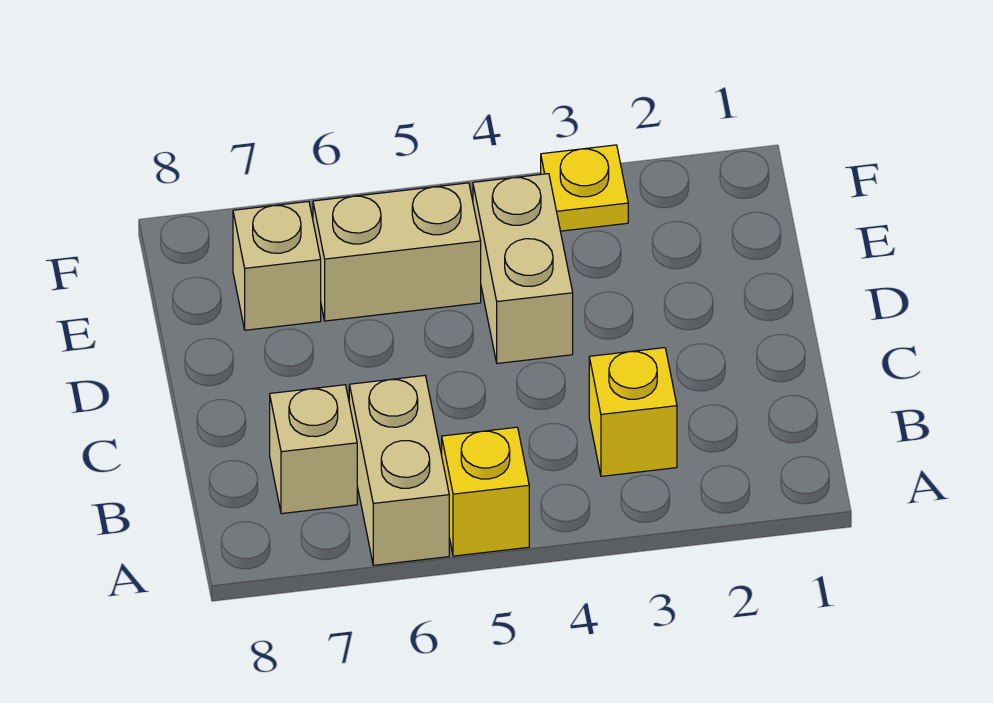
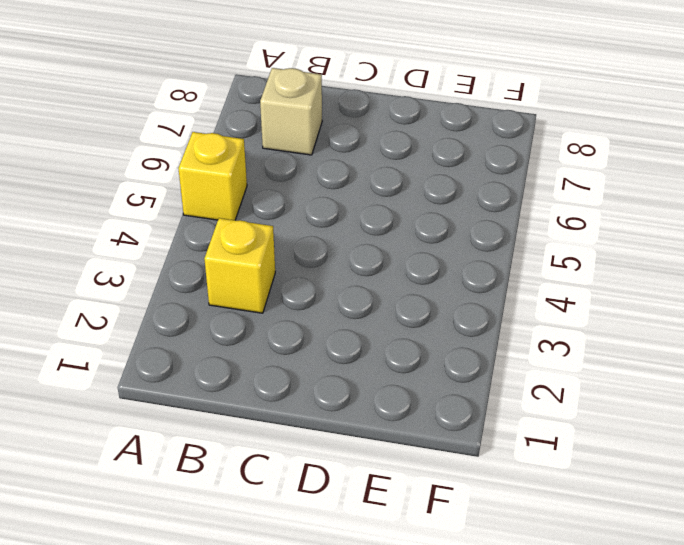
none -> tan brick A6:B6 level 1
none -> tan brick D4:E4 level 1

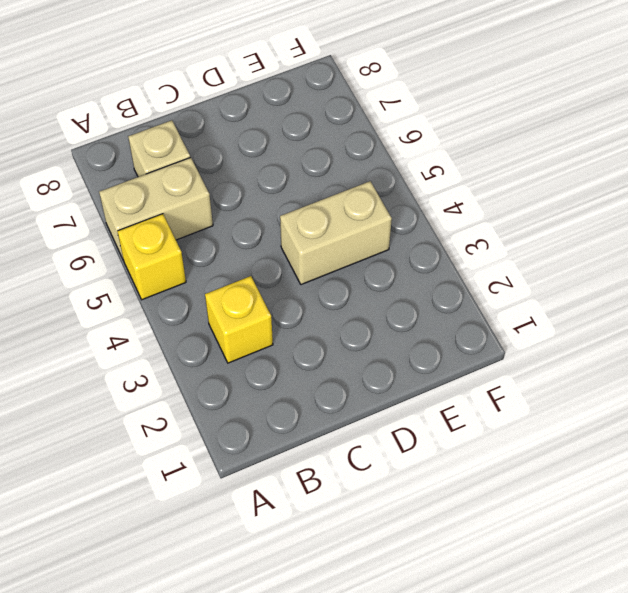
none -> tan brick E5:E6 level 1
none -> tan brick E7 level 1

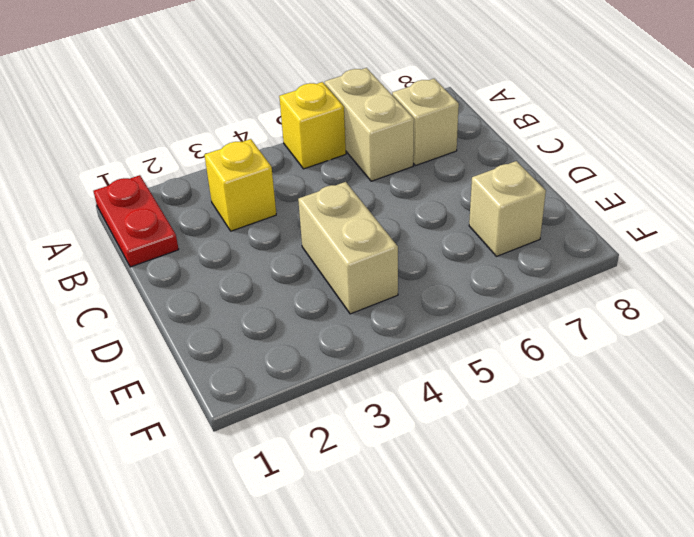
red plate A1:B1 level 1 -> none
none -> tan brick E5:E6 level 1
none -> yellow plate F3 level 1

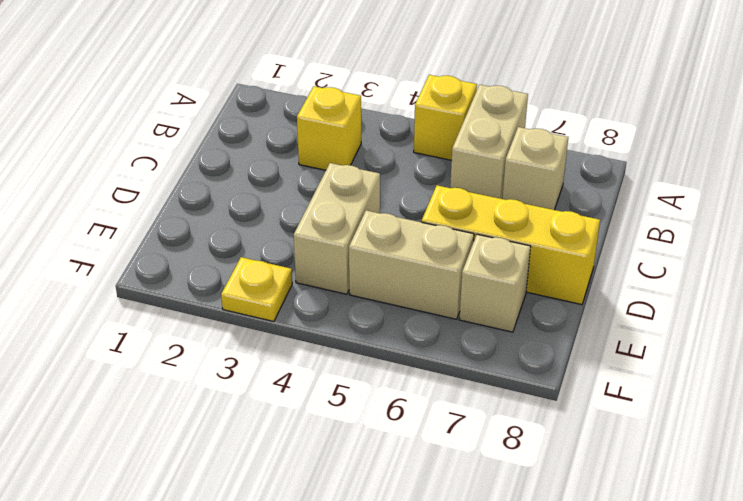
yellow brick D6:D8 level 1 -> none

